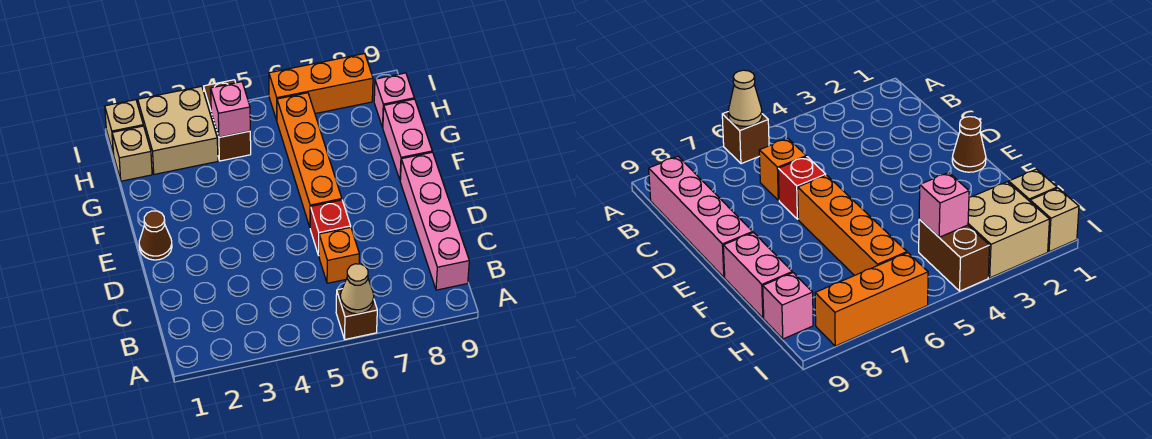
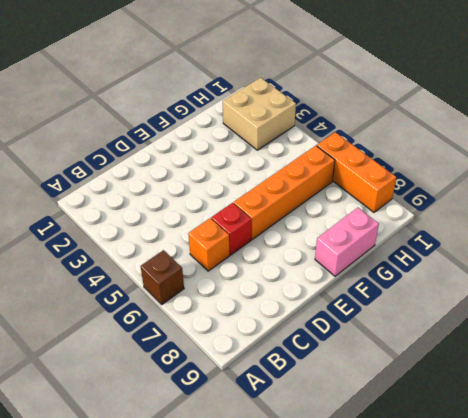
none -> pink brick B9:E9 level 1
none -> brown cone E1 level 1
none -> tan brick H1 level 1

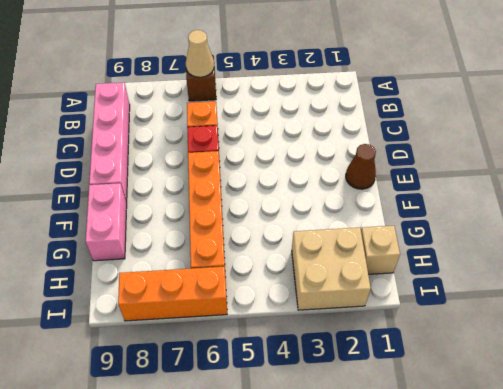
none -> brown brick H4:I4 level 1
none -> pink brick H9 level 1
none -> tan brick I1 level 1

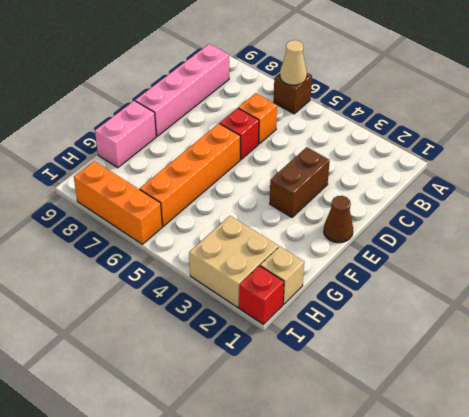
brown brick D3:E3 level 1 -> brown brick H4:I4 level 1
red brick I1 level 1 -> tan brick I1 level 1
none -> pink brick H9 level 1
none -> pink brick H4 level 2

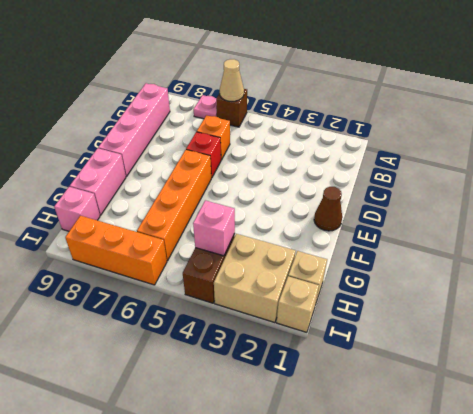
pink plate A7 level 1 -> none

